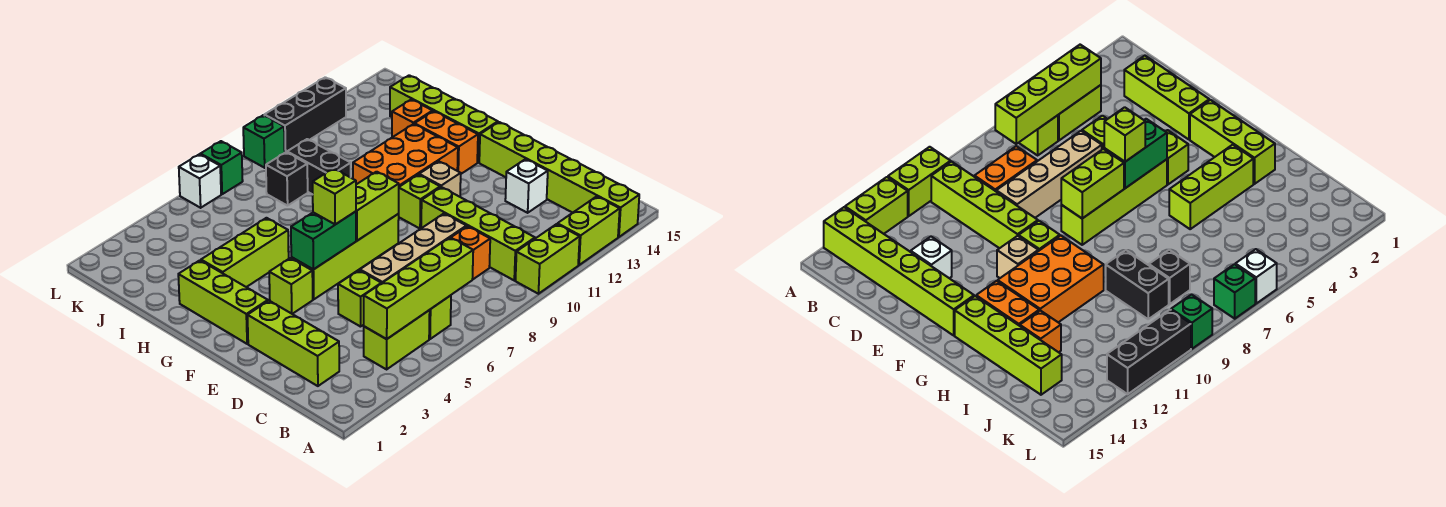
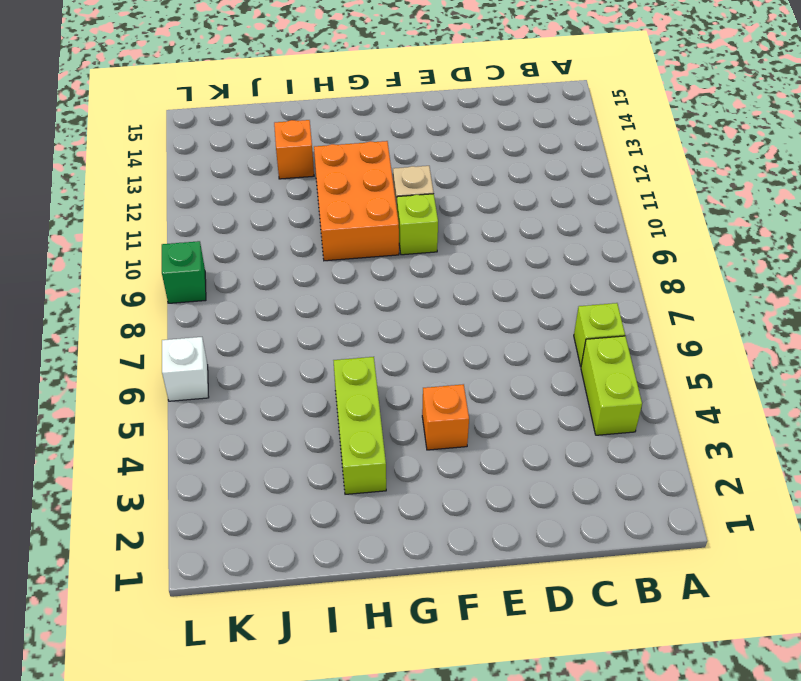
orange brick F4 level 1 -> lime brick F4 level 1
none -> lime brick A10:A11 level 1
none -> lime brick A12:A13 level 1
none -> lime brick A14:F14 level 1
none -> lime brick B10:E10 level 1

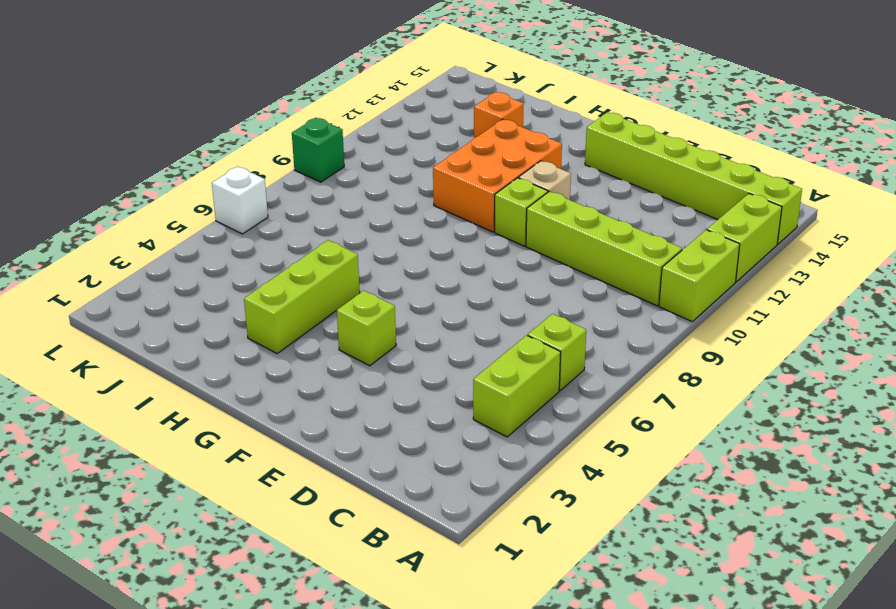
none -> lime brick C2:E2 level 1
none -> orange brick C8:C9 level 1
none -> lime brick D5 level 1
none -> tan brick D6:D9 level 1

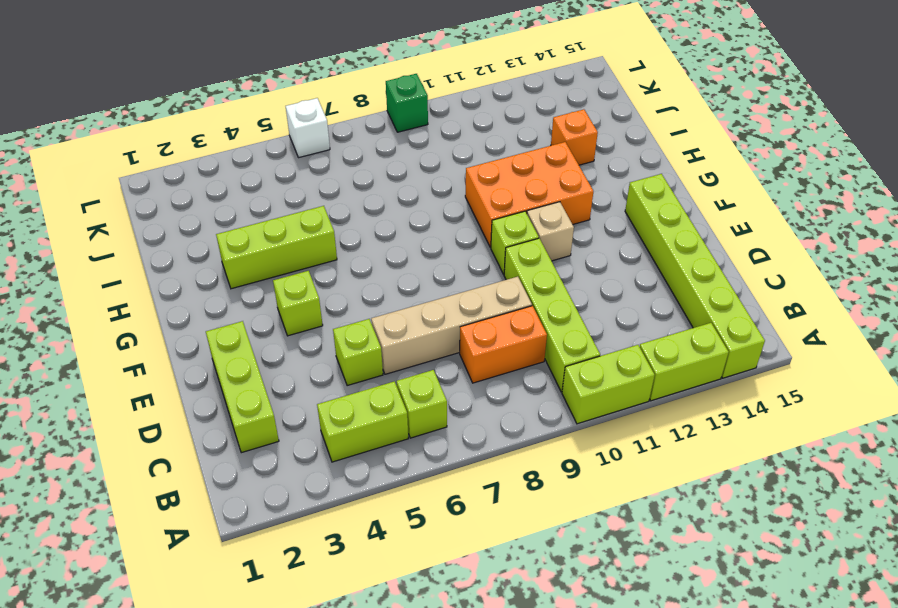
none -> white brick D13 level 1
none -> lime brick F2:H2 level 1
none -> lime brick F5:F8 level 1
none -> orange brick G13:H13 level 1

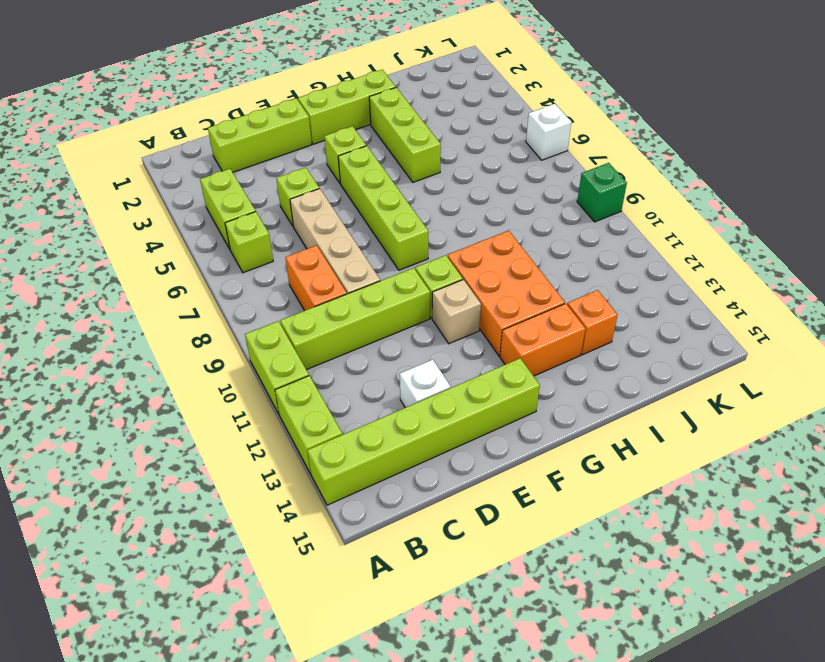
none -> lime brick G14:J14 level 1
none -> black brick I9:J9 level 1
none -> black brick J8 level 1
none -> green brick L7 level 1

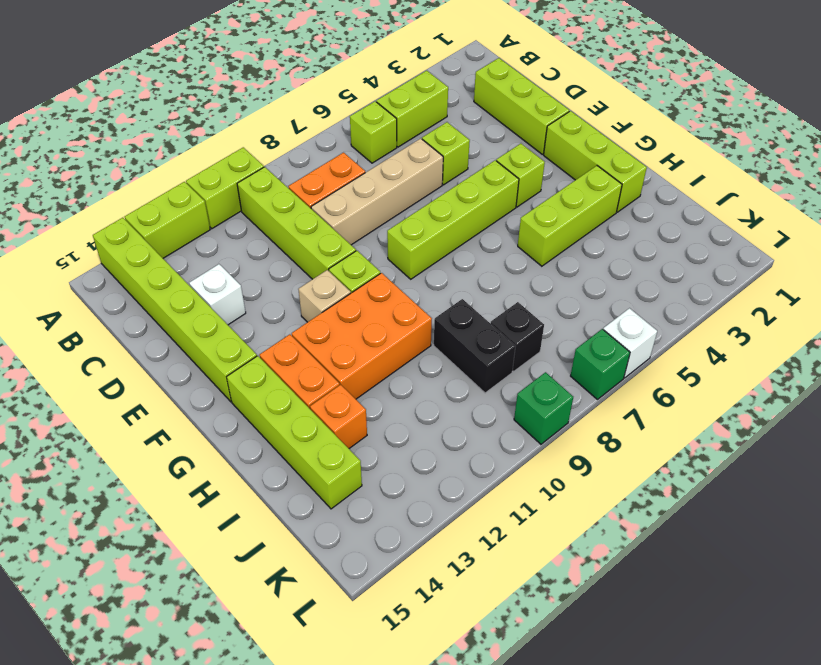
none -> black brick L10:L12 level 1
none -> lime brick B4:B7 level 2
none -> green brick F5:F6 level 2
none -> lime brick F7:F8 level 2

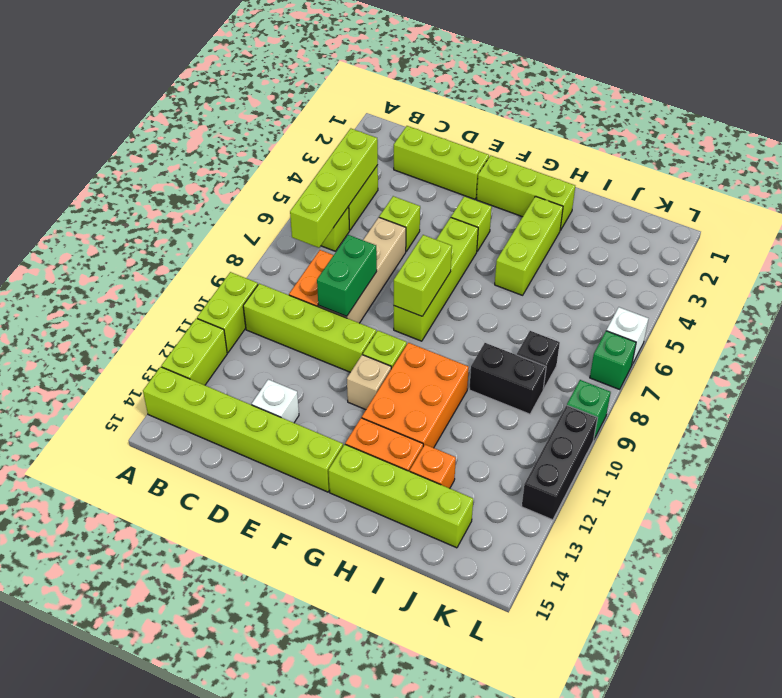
green brick D8:D9 level 2 -> green brick F5:F6 level 2
none -> lime brick F6 level 3

